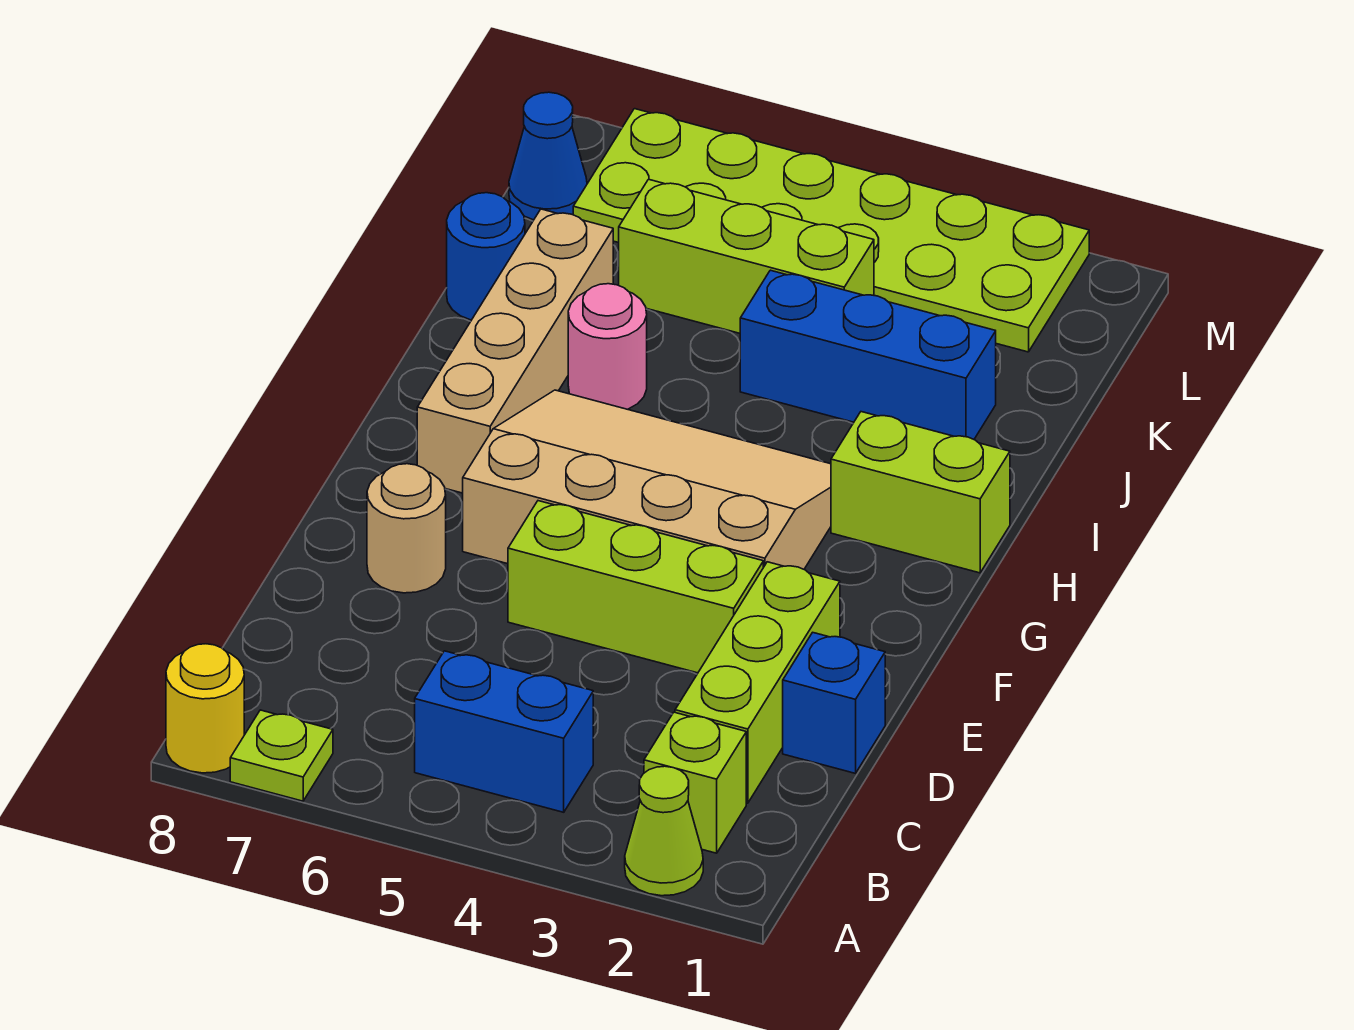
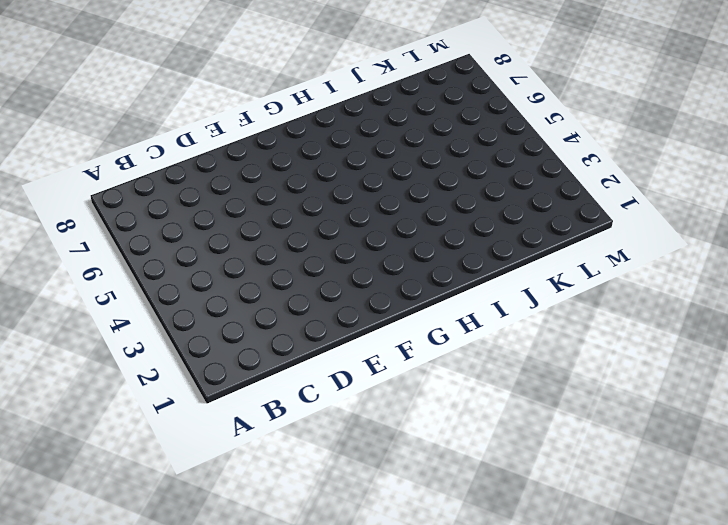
none -> lime cone A2 level 1
none -> lime plate A7 level 1
none -> yellow round brick A8 level 1

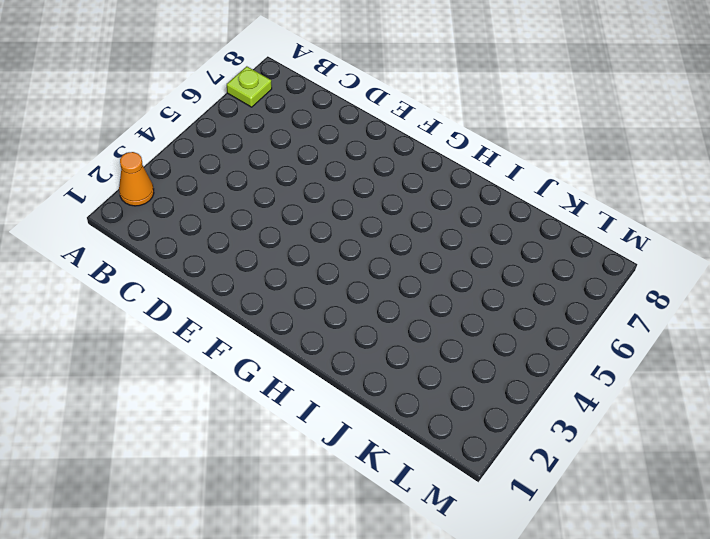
orange cone A2 level 1 -> lime cone A2 level 1
none -> yellow round brick A8 level 1
none -> lime brick B2 level 1
none -> blue brick B4:B5 level 1

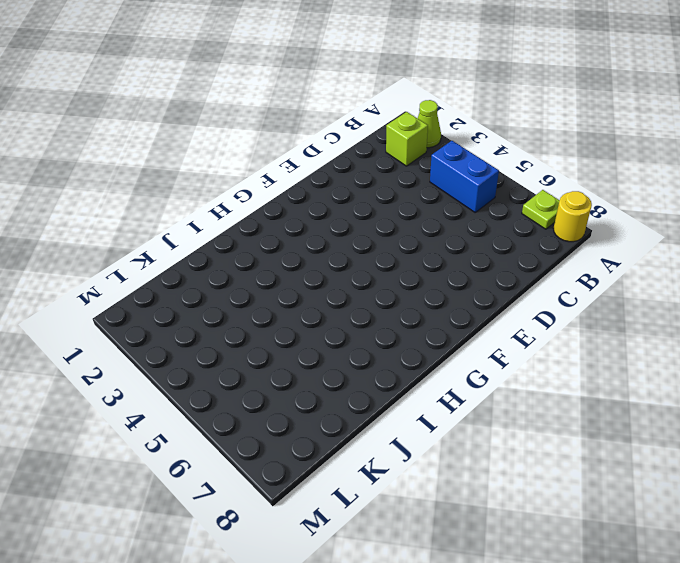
none -> lime brick C2:E2 level 1
none -> blue brick D1 level 1
none -> lime brick E3:E5 level 1

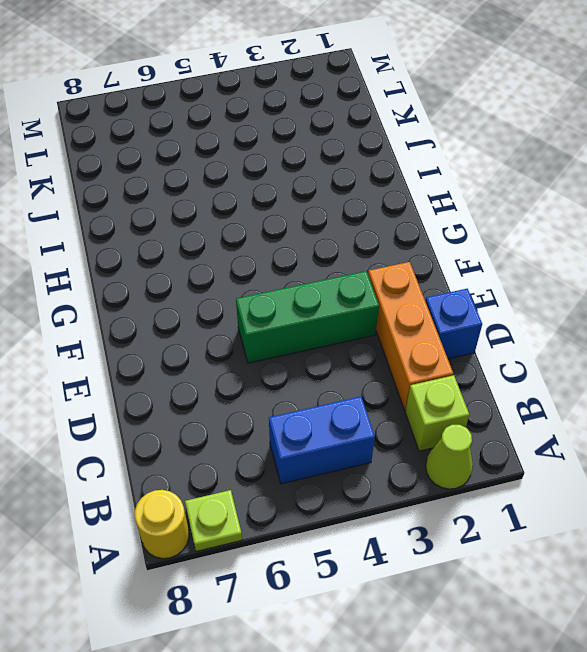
orange brick C2:E2 level 1 -> lime brick C2:E2 level 1
green brick E3:E5 level 1 -> lime brick E3:E5 level 1
none -> tan round brick E7 level 1
none -> tan slope F3:H6 level 1 top F
none -> tan brick G7:J7 level 1

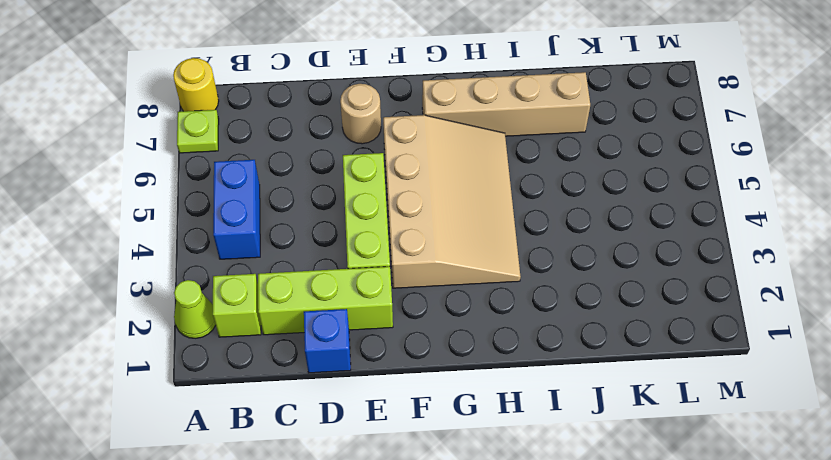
none -> lime brick H1:H2 level 1
none -> pink round brick I6 level 1
none -> blue brick J2:J4 level 1

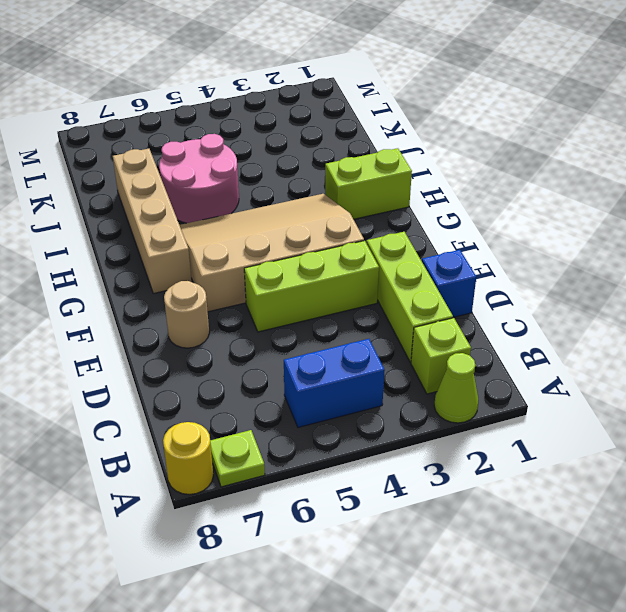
pink round brick I5:J6 level 1 -> pink round brick I6 level 1
none -> blue brick J2:J4 level 1
none -> blue round brick J8 level 1
none -> lime brick K4:K6 level 1

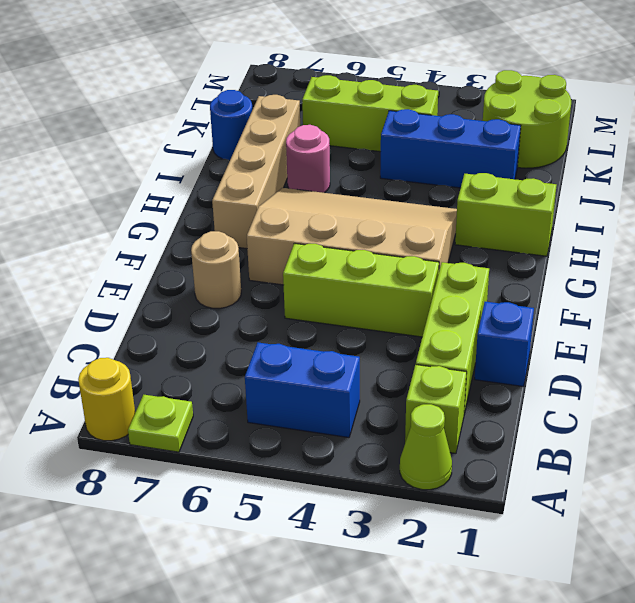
lime round brick K1:L2 level 1 -> lime plate L2:M7 level 1
none -> blue cone L8 level 1

